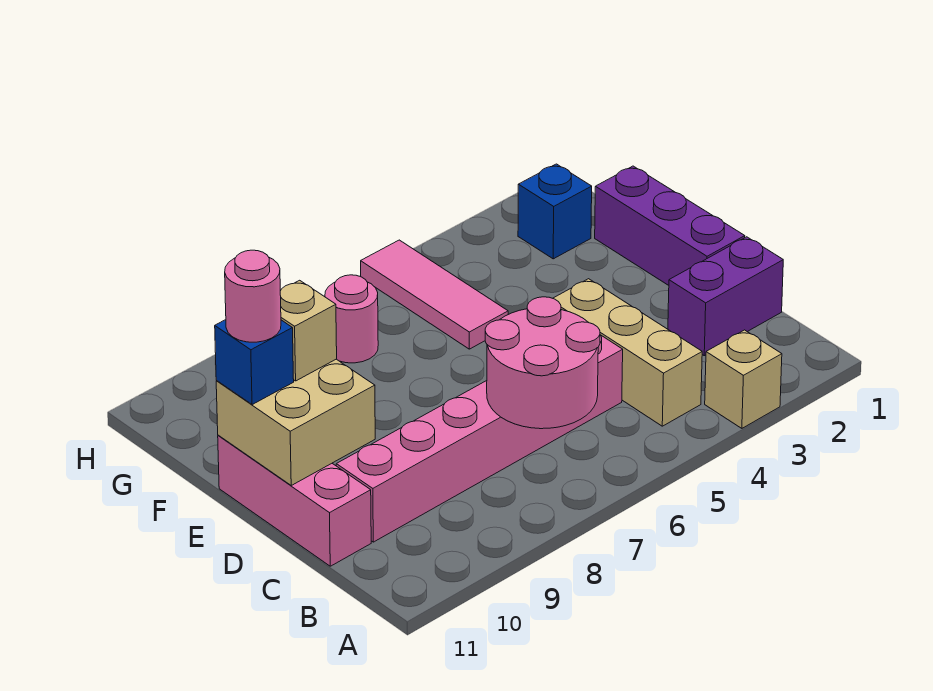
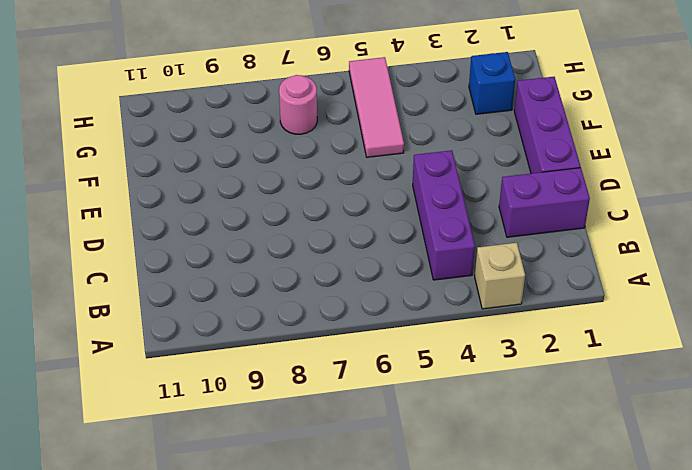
purple brick B4:D4 level 1 -> tan brick B4:D4 level 1
none -> pink brick C5:C10 level 1
none -> pink brick C11:E11 level 1
none -> pink round brick B6:C7 level 2

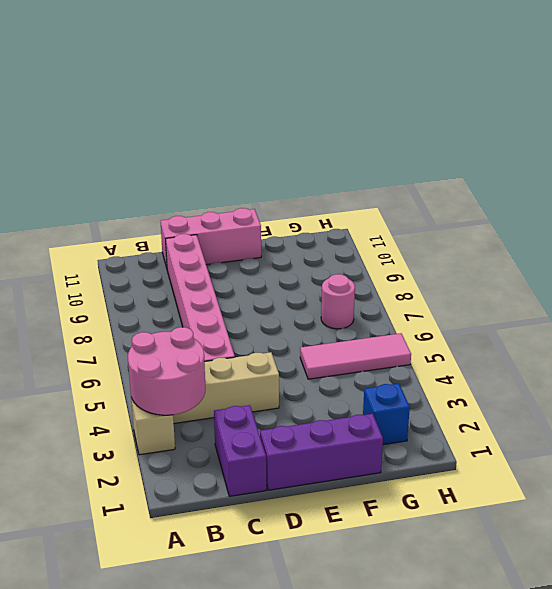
pink round brick A3:B4 level 2 -> pink round brick B6:C7 level 2
none -> tan brick D10:E11 level 2
none -> tan brick E10 level 3
none -> blue brick E11 level 3

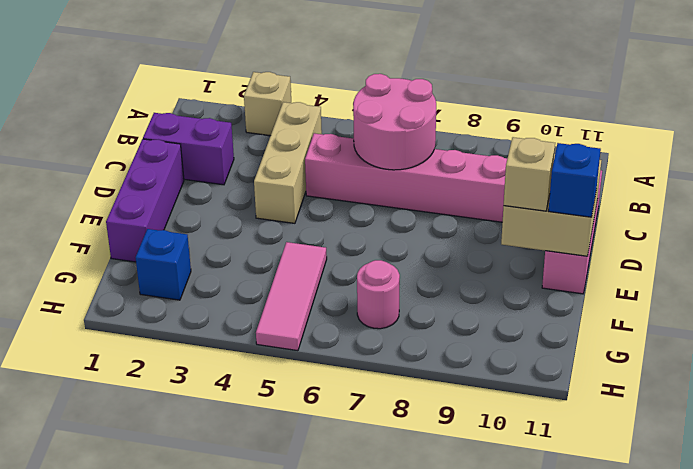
none -> pink round brick E11 level 4

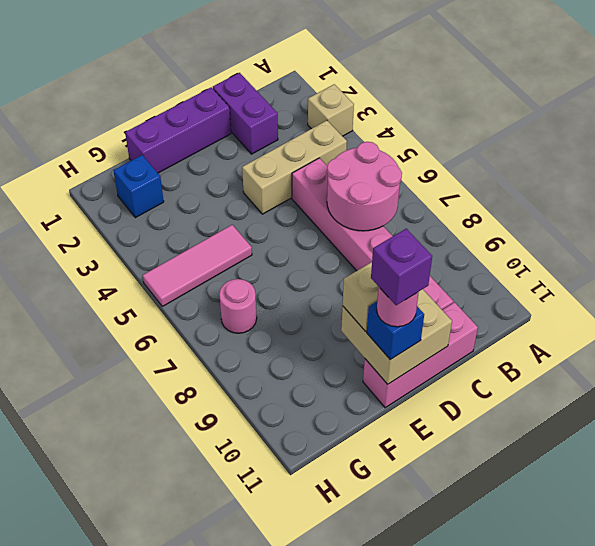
purple brick E11 level 5 -> none

